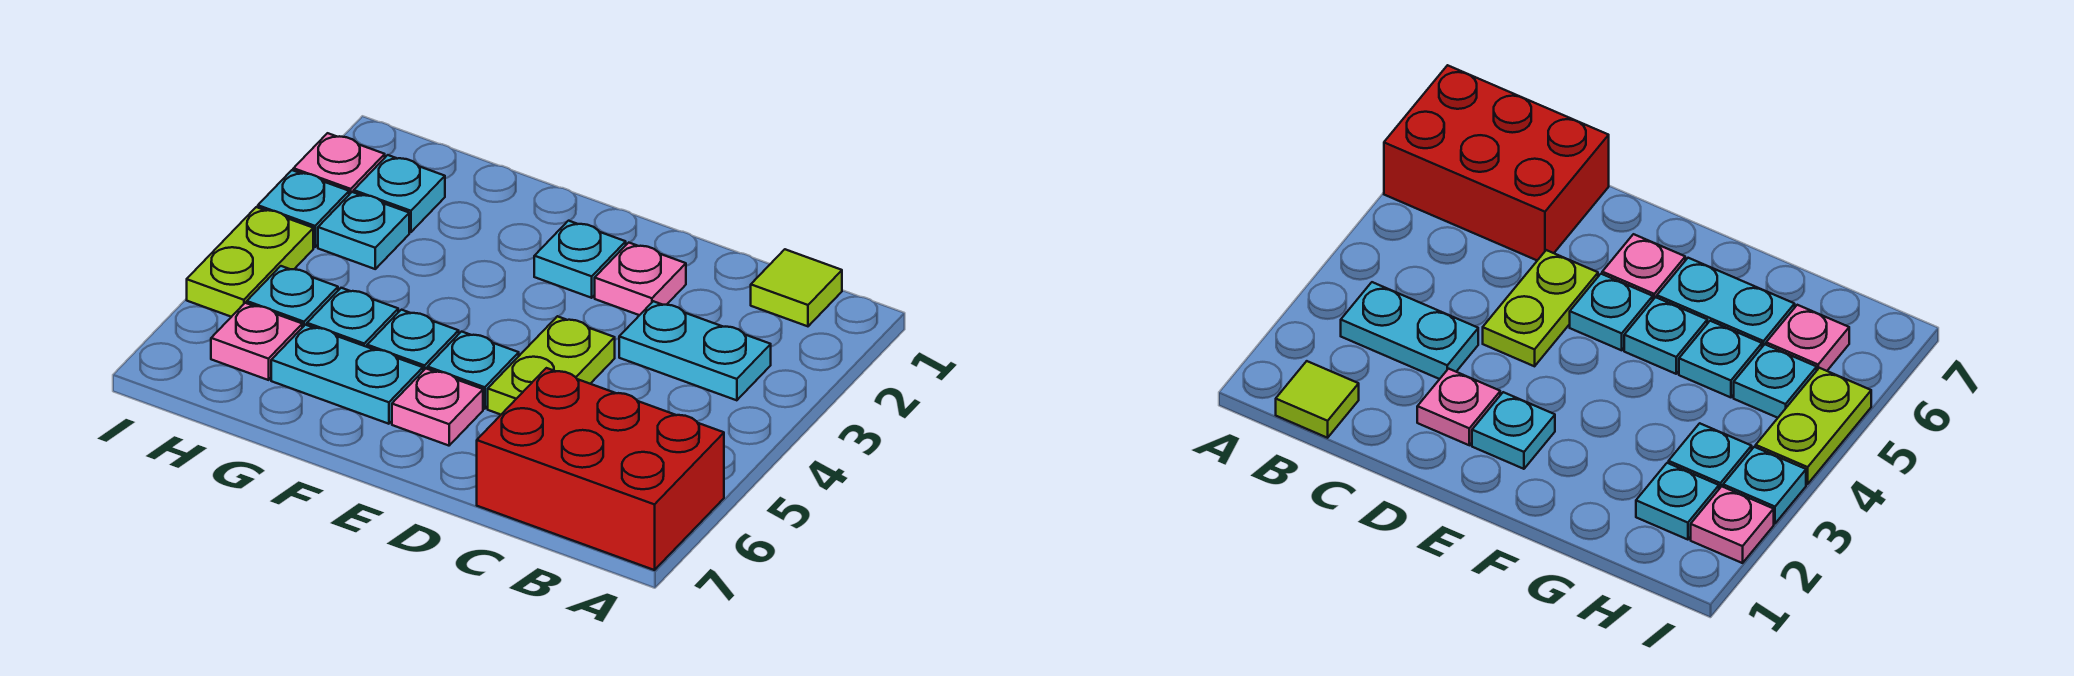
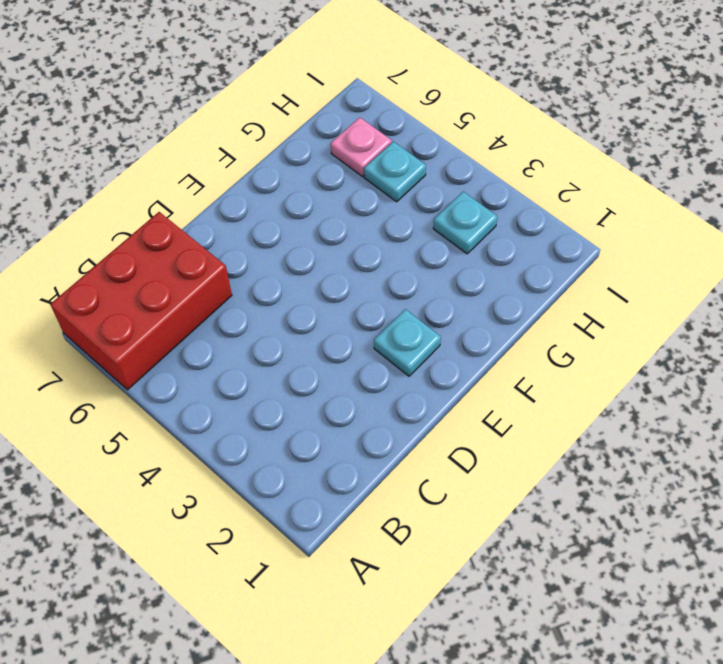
none -> lime tile B1 level 1
none -> cyan plate B3:C3 level 1
none -> pink plate D2 level 1

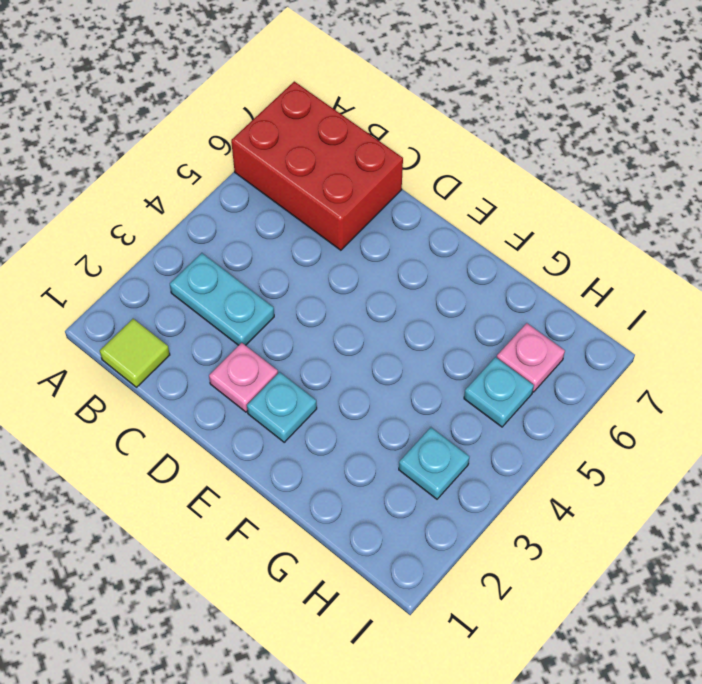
none -> lime plate D4:D5 level 1
none -> cyan plate E5 level 1
none -> pink plate E6 level 1

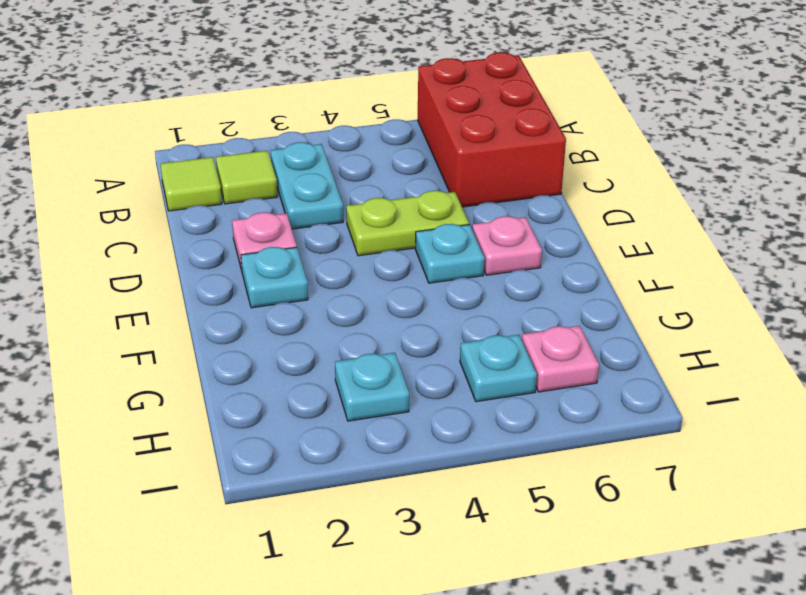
lime tile B2 level 1 -> none
none -> cyan plate F5 level 1
none -> cyan plate F6:G6 level 1
none -> cyan plate G5 level 1

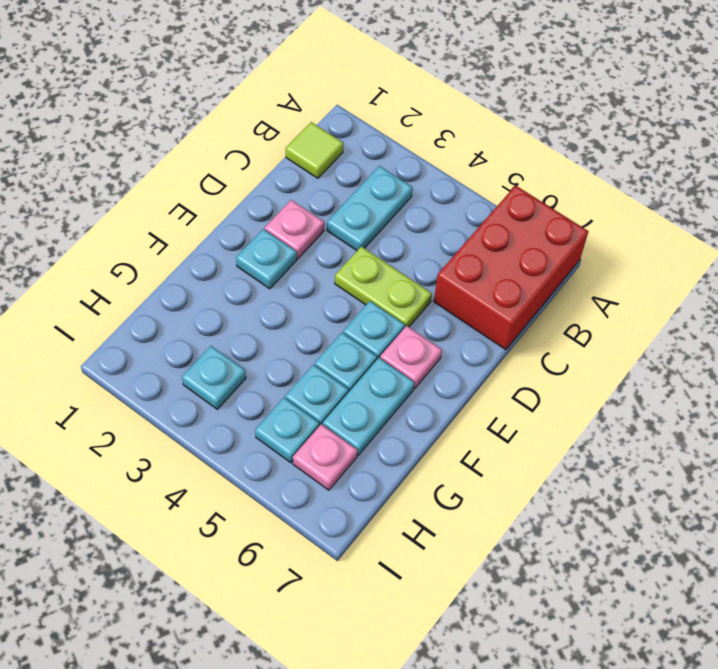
none -> cyan plate H2 level 1
none -> pink plate I2 level 1
none -> cyan plate I3 level 1

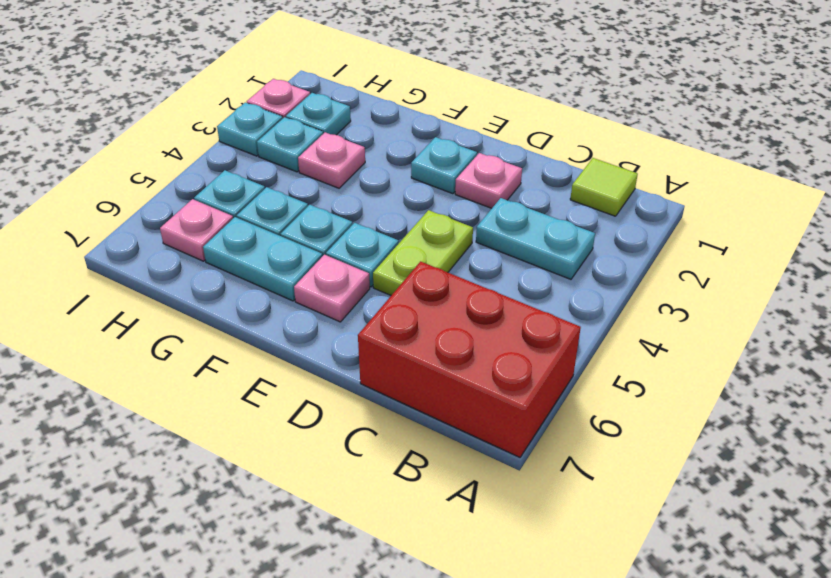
pink plate G3 level 1 -> none
none -> lime plate I4:I5 level 1

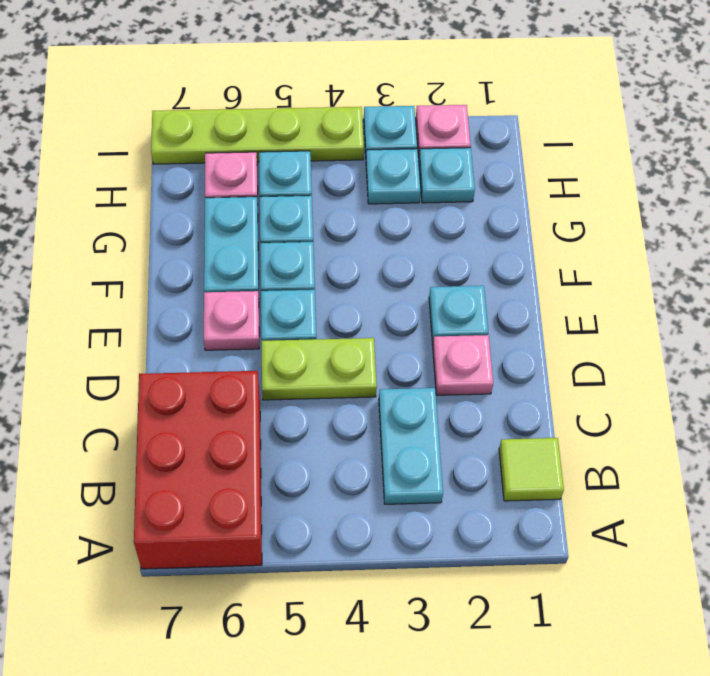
lime plate I4:I7 level 1 -> lime plate I4:I5 level 1

